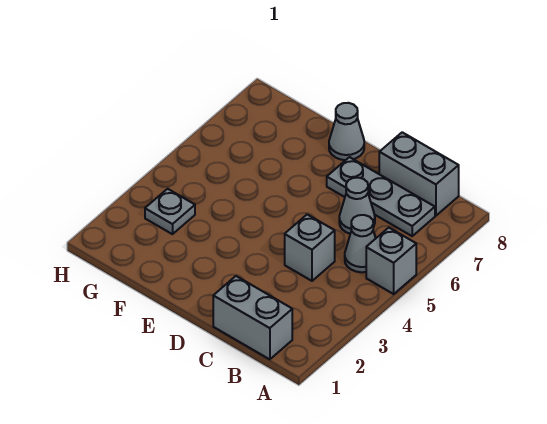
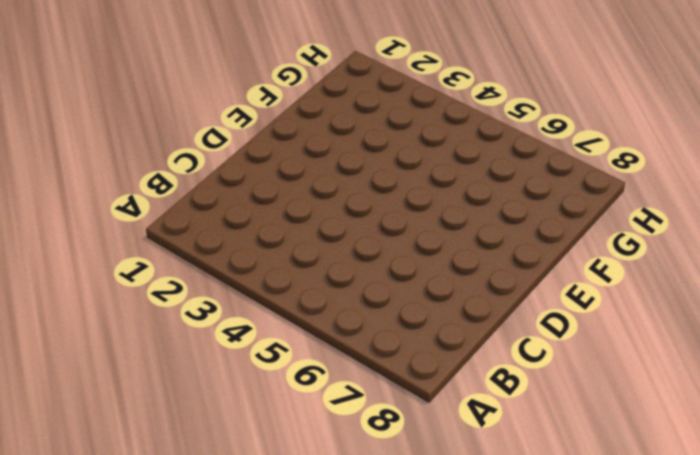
none -> grey brick A5 level 1
none -> grey brick B1:C1 level 1

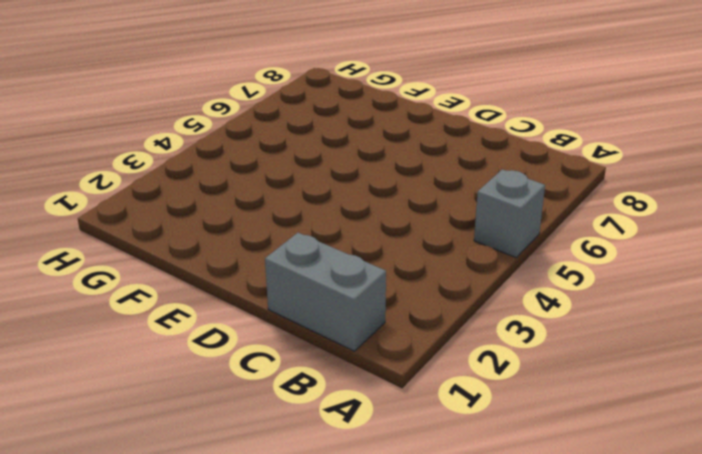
none -> grey cone B5 level 1
none -> grey plate B7:D7 level 1

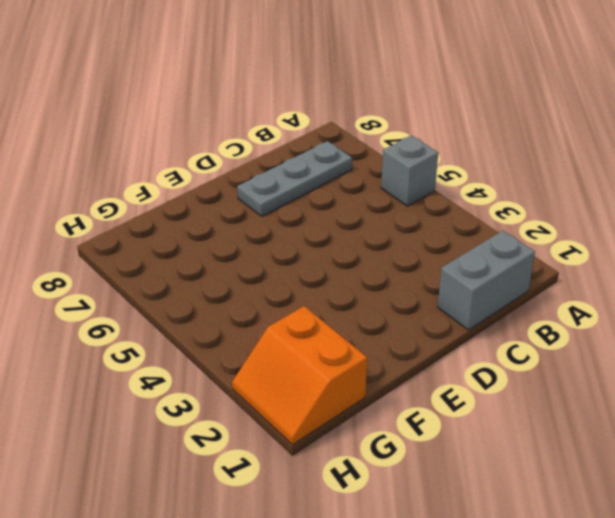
orange slope G1:H2 level 1 top G -> none
none -> grey cone B5 level 1
none -> grey brick B8:C8 level 1

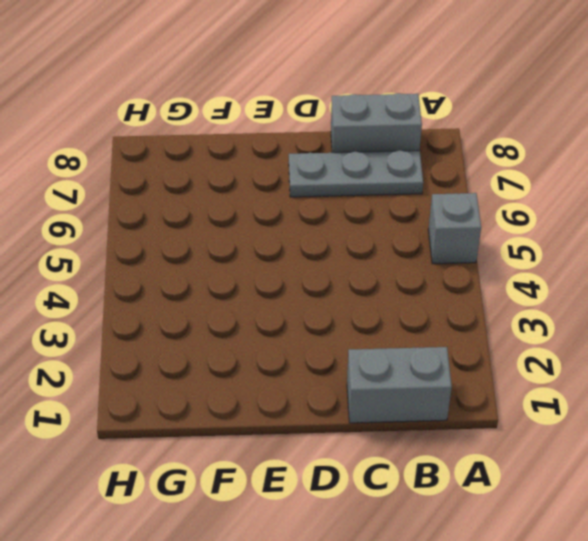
none -> grey cone B5 level 1
none -> grey brick C4 level 1

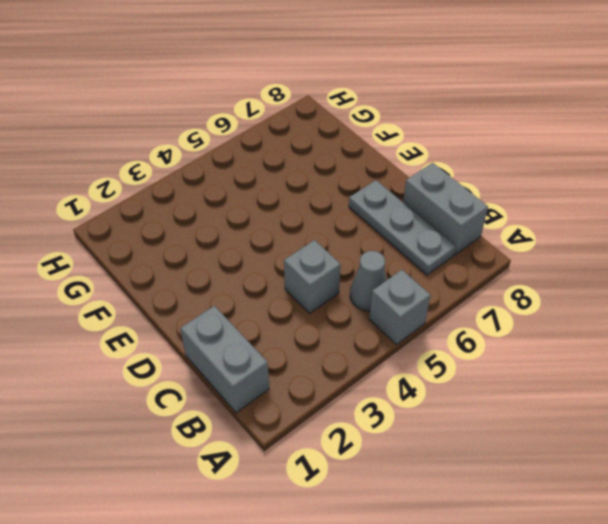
none -> grey cone C6 level 1
none -> grey cone E8 level 1

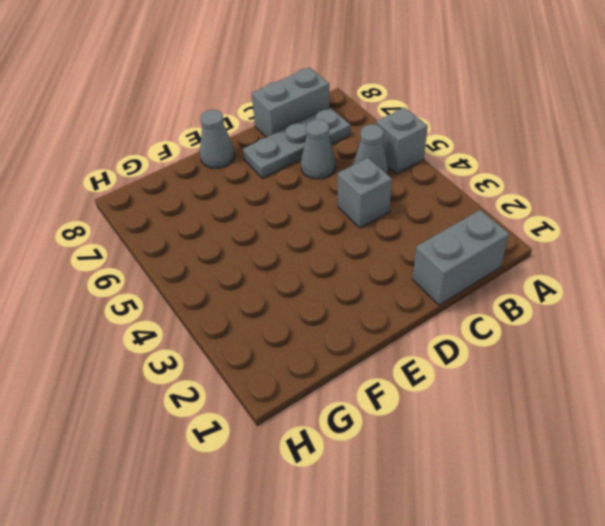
none -> grey plate G3 level 1

